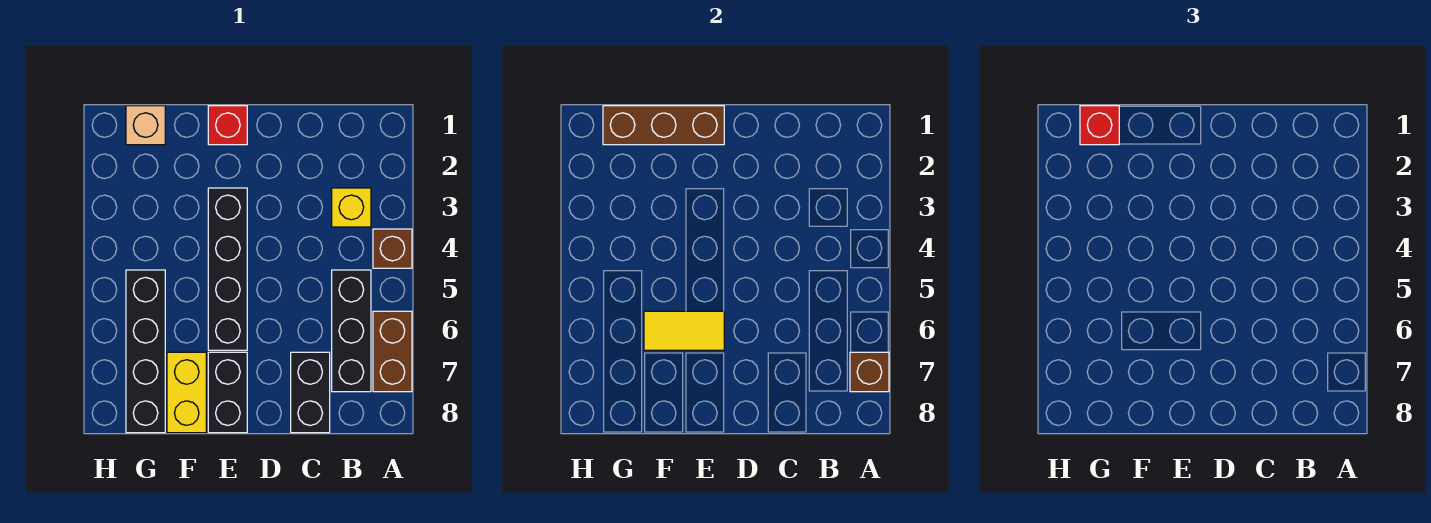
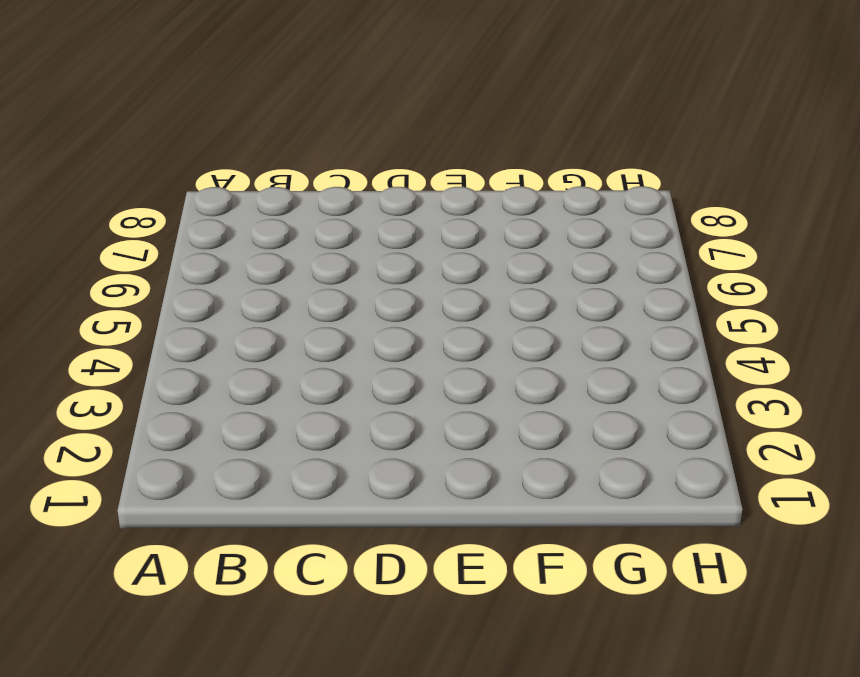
none -> brown brick A4 level 1
none -> brown brick A6:A7 level 1
none -> yellow brick B3 level 1

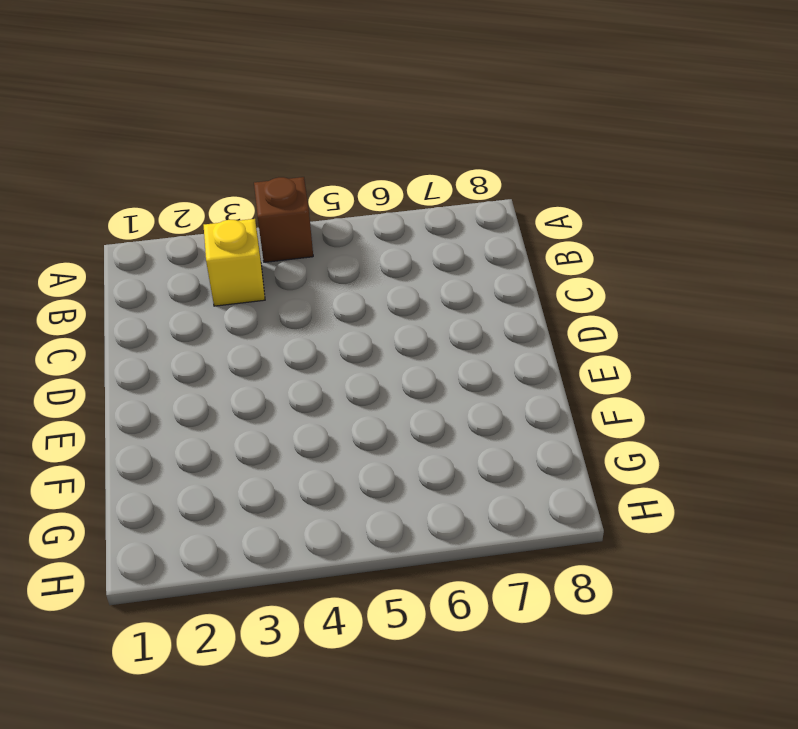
none -> brown brick A6:A7 level 1
none -> black brick B5:B7 level 1
none -> black brick C7:C8 level 1

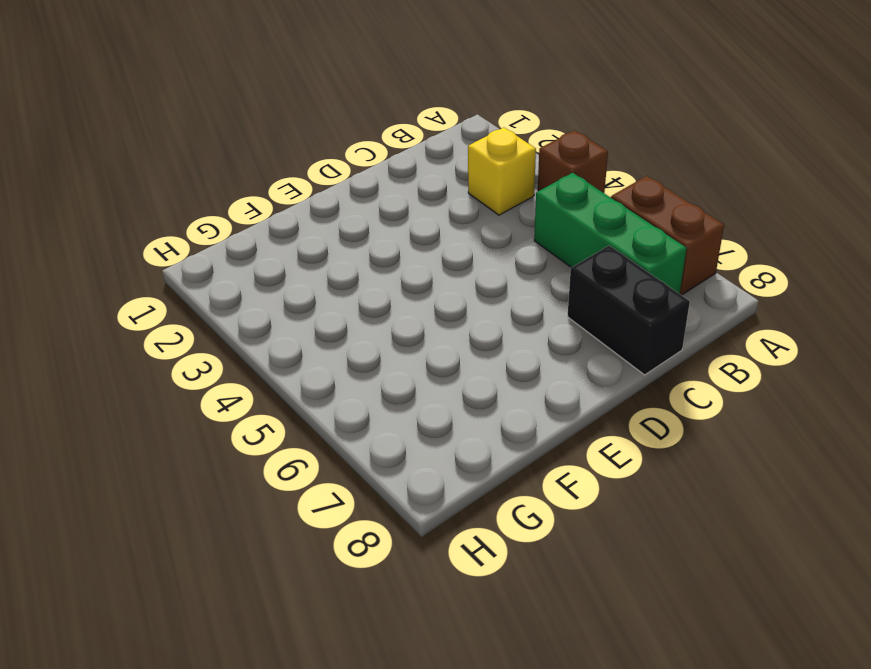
green brick B5:B7 level 1 -> black brick B5:B7 level 1
none -> red brick E1 level 1
none -> black brick E3:E6 level 1
none -> black brick E7:E8 level 1

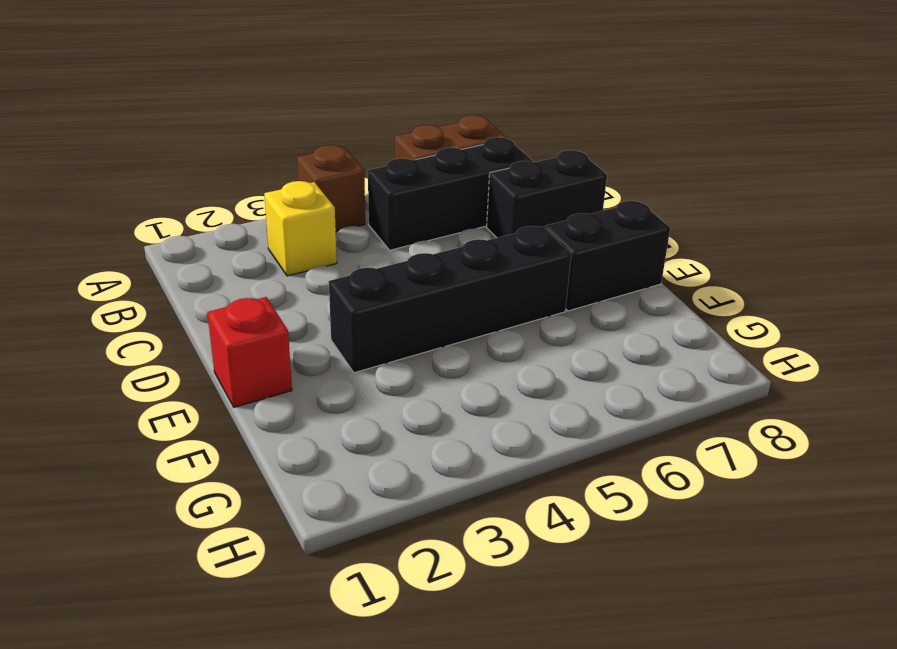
none -> yellow brick F7:F8 level 1
none -> tan brick G1 level 1
none -> black brick G5:G8 level 1

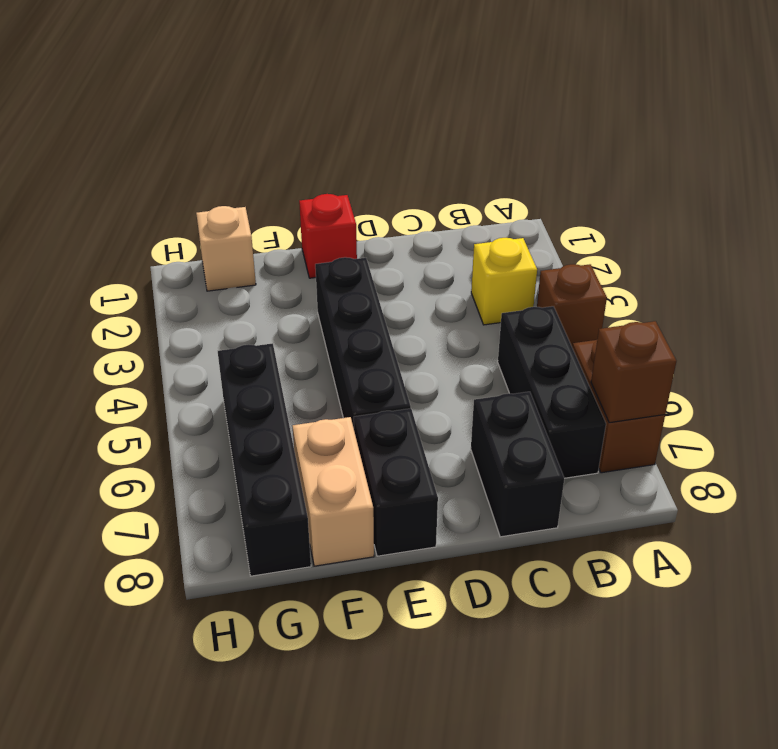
tan brick F7:F8 level 1 -> yellow brick F7:F8 level 1
none -> brown brick E1:G1 level 2
none -> yellow tile E6:F6 level 2
none -> red brick G1 level 3

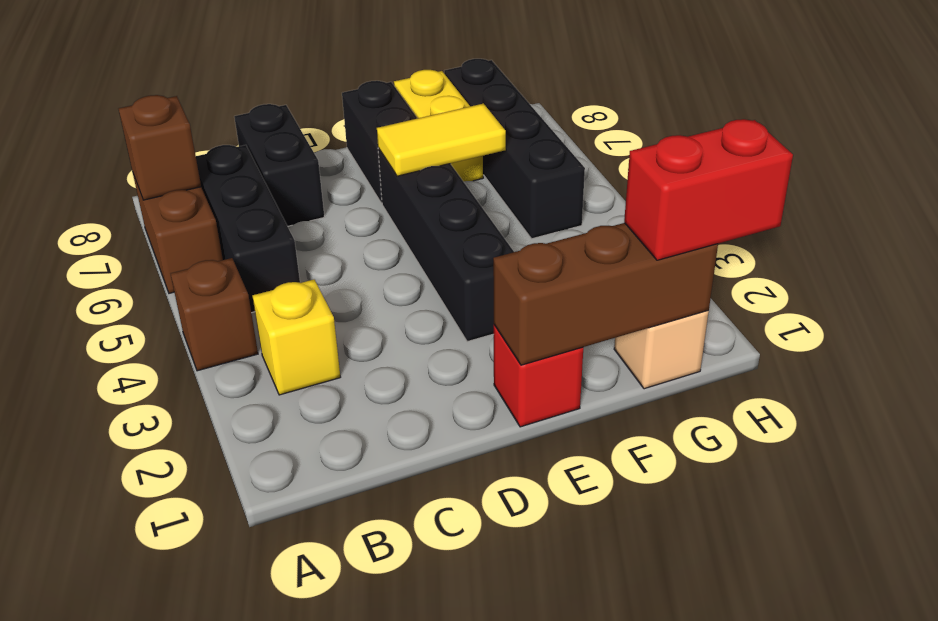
red brick G1:H1 level 3 -> red brick G1 level 3

